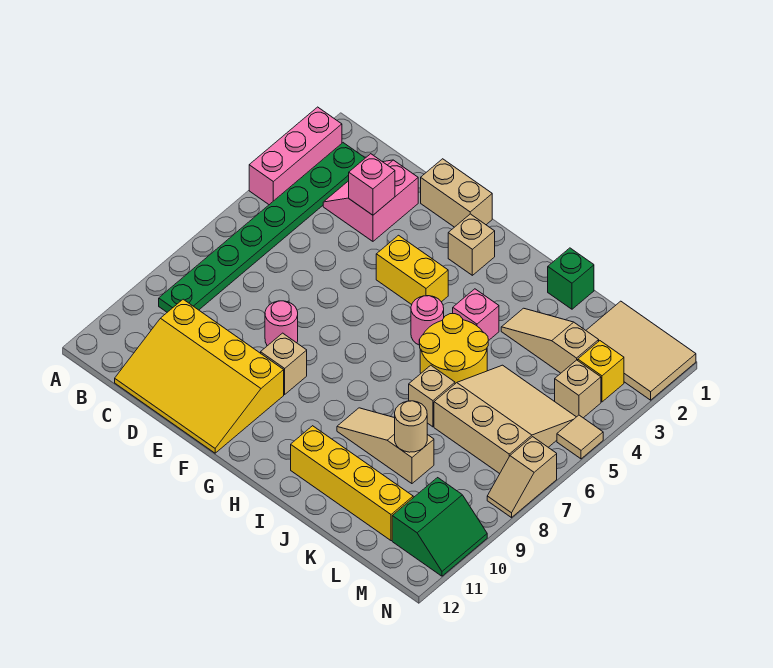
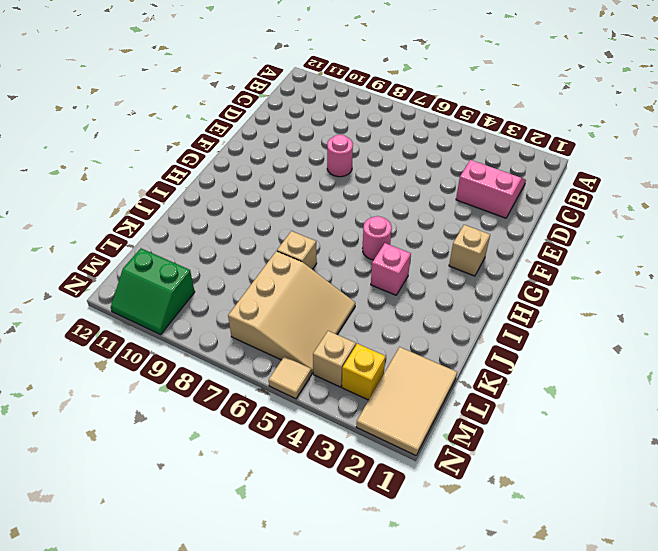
none -> pink brick A2:A4 level 1
none -> green plate B2:B9 level 1
none -> yellow slope C10:F12 level 1 top 10

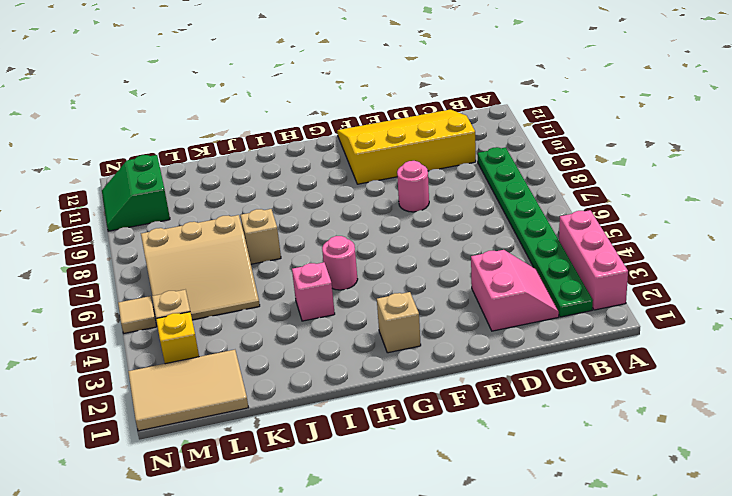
none -> tan brick E1:F1 level 1
none -> yellow brick F4:G4 level 1
none -> tan brick F9 level 1

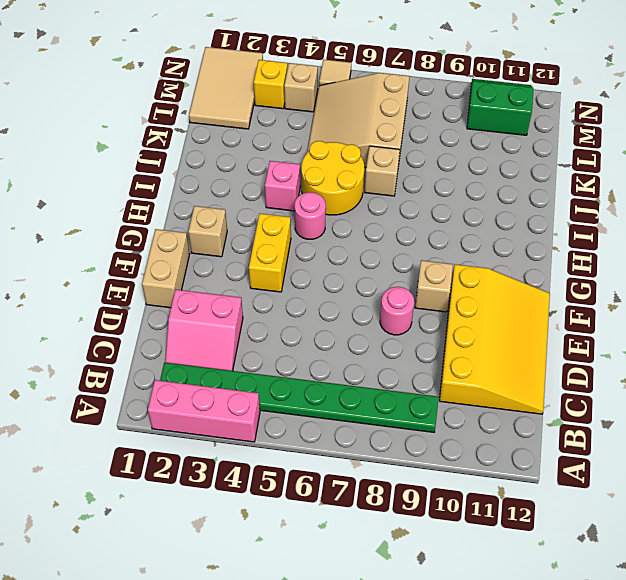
none -> tan slope I9:K9 level 1 top K
none -> yellow brick I11:L11 level 1
none -> green brick J1 level 1

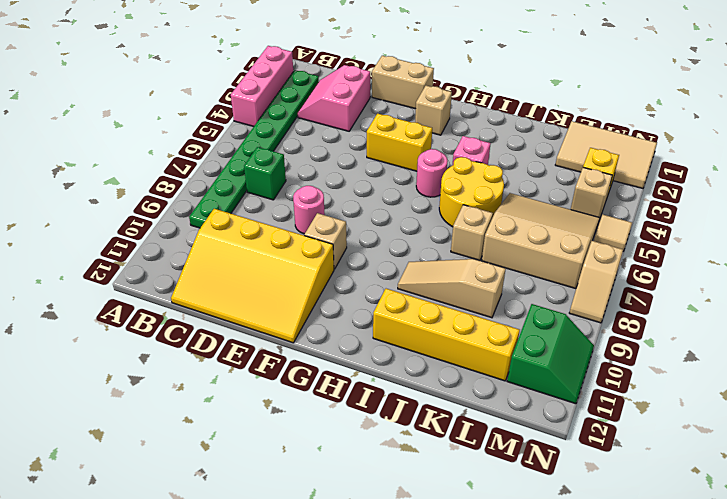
green brick C7 level 1 -> green brick J1 level 1
none -> tan slope J3:L3 level 1 top L
none -> pink brick D3 level 2
none -> tan round brick K9 level 2

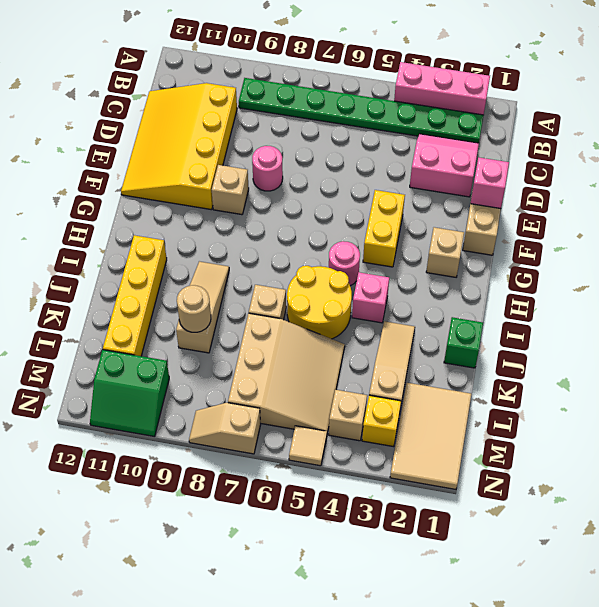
pink brick E1 level 2 -> pink brick D3 level 2

